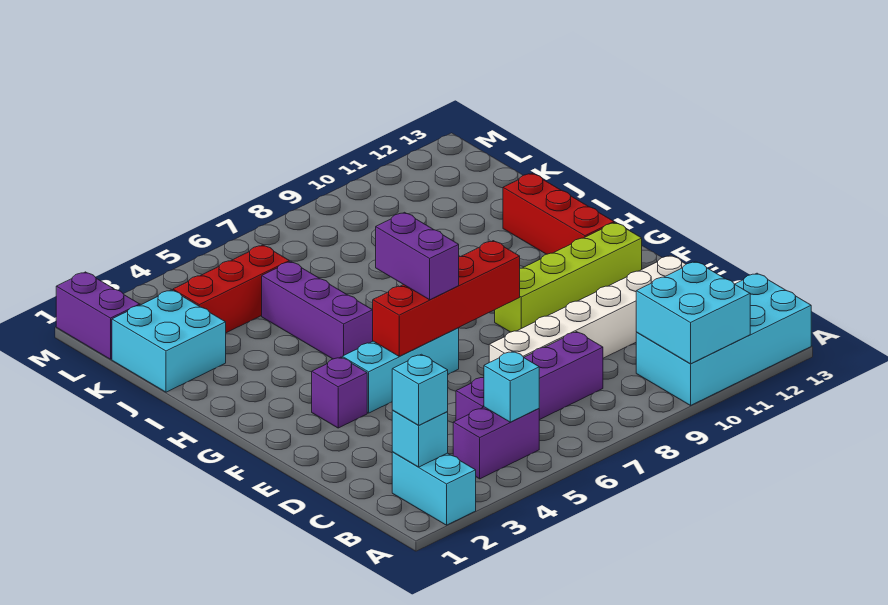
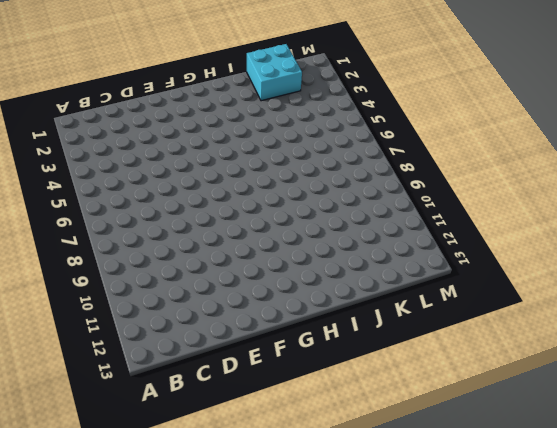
none -> cyan brick A2:B2 level 1
none -> cyan brick A10:B13 level 1
none -> purple brick B4:B5 level 1

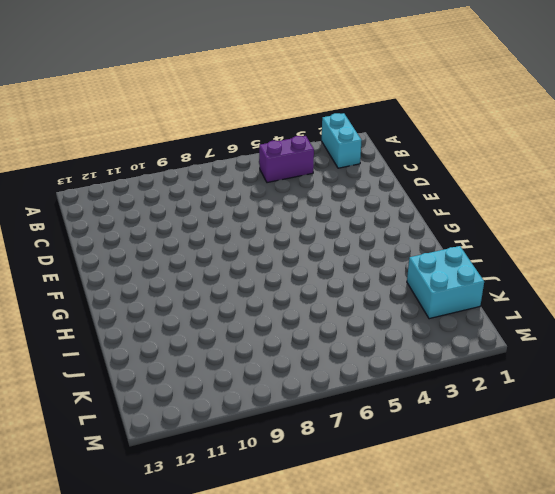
none -> cyan brick A10:B13 level 1
none -> purple brick C5:C8 level 1
none -> white brick D7:D12 level 1

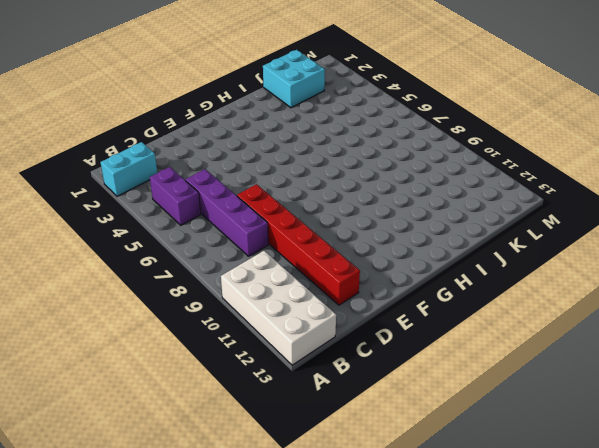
white brick A10:B13 level 1 -> cyan brick A10:B13 level 1
red brick D7:D12 level 1 -> white brick D7:D12 level 1
none -> purple brick F3 level 1
none -> cyan brick F4:F6 level 1
none -> lime brick F9:F12 level 1

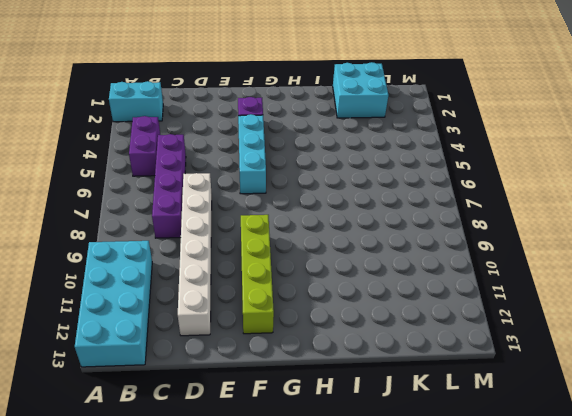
none -> red brick G12:I12 level 1
none -> purple brick H5:J5 level 1
none -> red brick K3:K5 level 1

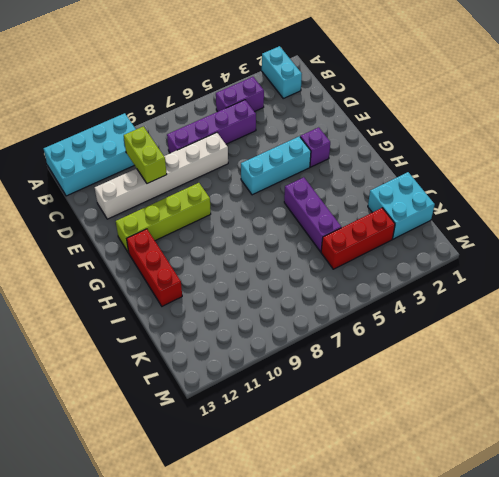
lime brick C10:D10 level 2 -> none
none -> purple brick L1:M1 level 1
none -> cyan brick A10:B11 level 2
none -> cyan brick B2 level 2

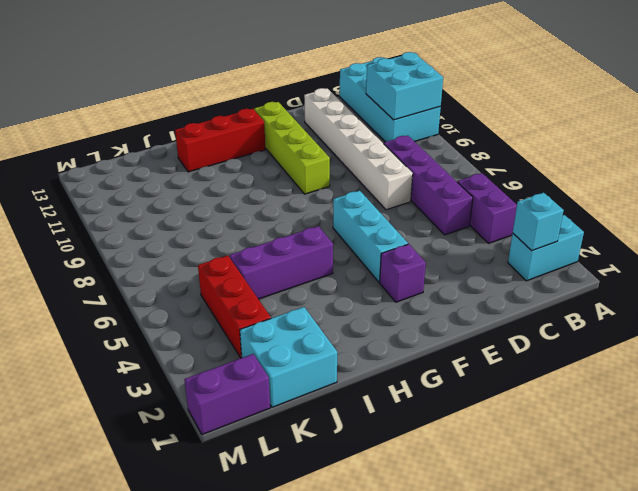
none -> cyan brick B5 level 2
none -> red brick F5:F8 level 2
none -> cyan brick B2 level 3

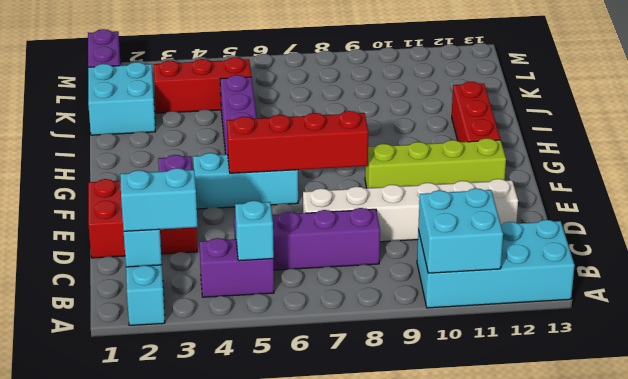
cyan brick B2:B3 level 3 -> cyan brick B2 level 3
red brick D1:E3 level 1 -> none
none -> purple brick F6:G6 level 3

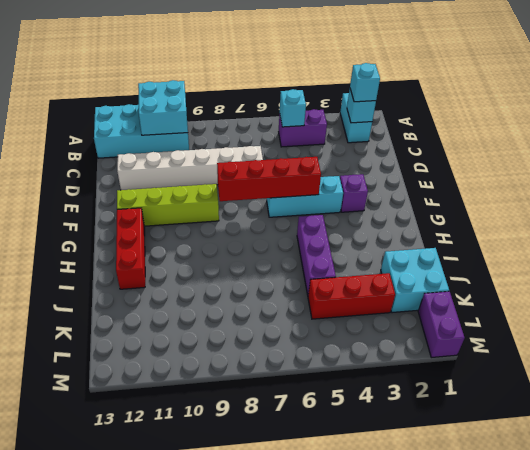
none -> purple brick C5:C8 level 1
none -> purple brick F6:G6 level 3

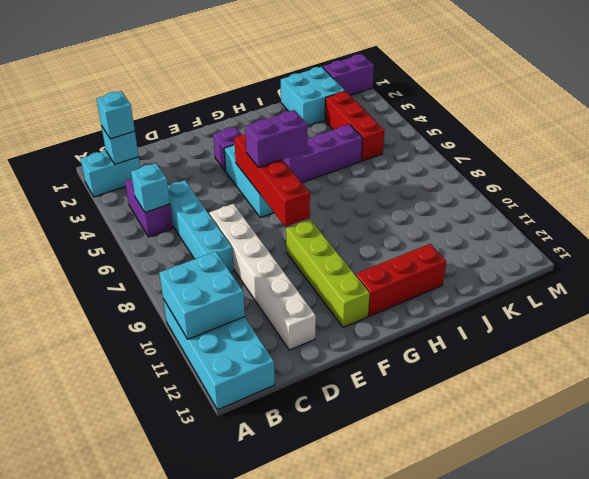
cyan brick C5:C8 level 1 -> purple brick C5:C8 level 1

